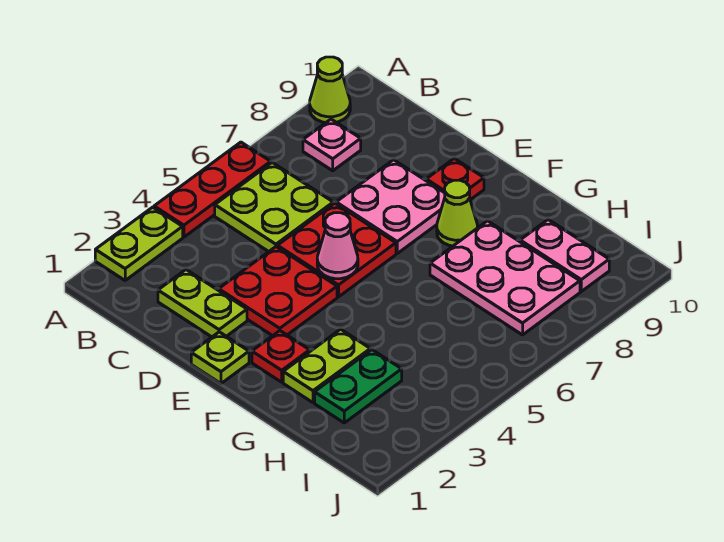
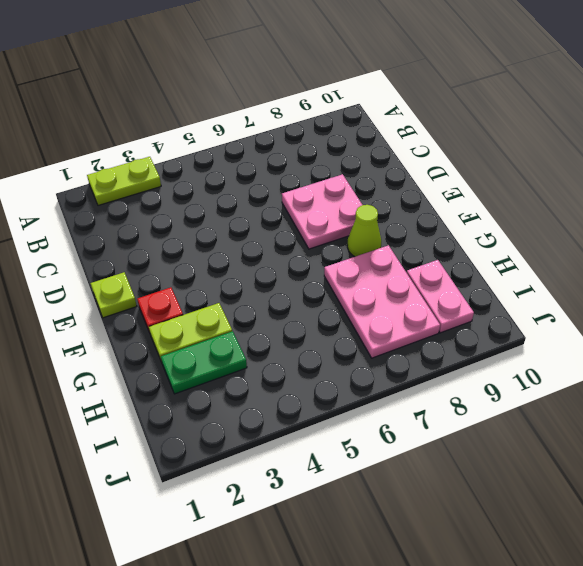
none -> red plate A4:A6 level 1
none -> lime cone A9 level 1
none -> lime plate B5:C6 level 1

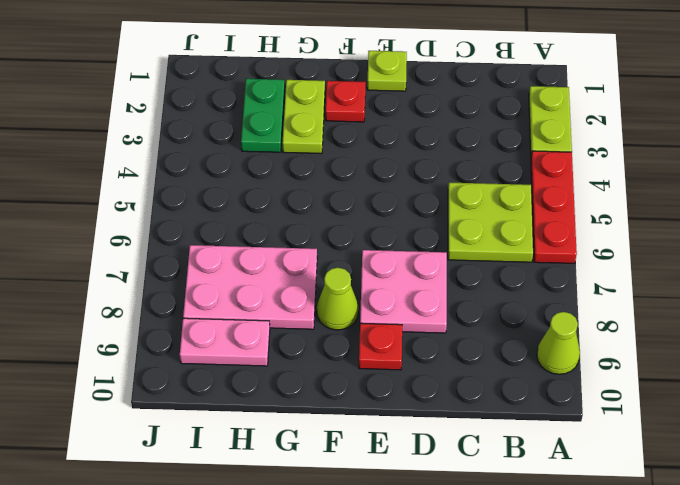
none -> pink plate B8 level 1
none -> lime plate C2:D2 level 1
none -> red plate D3:E4 level 1

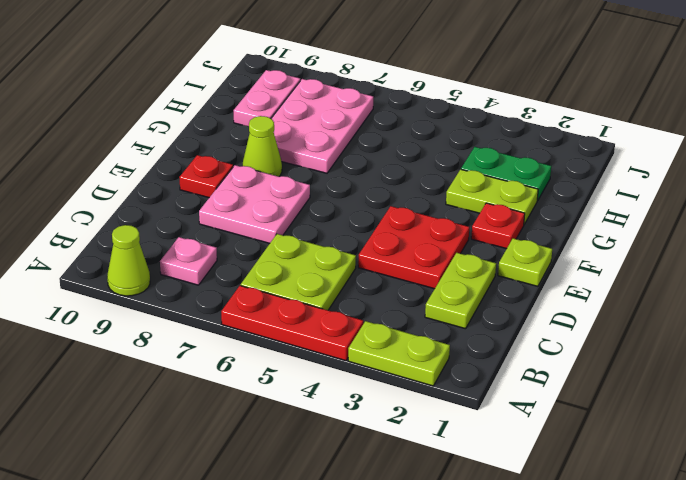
none -> red plate D5:E6 level 1
none -> pink cone E5 level 2

